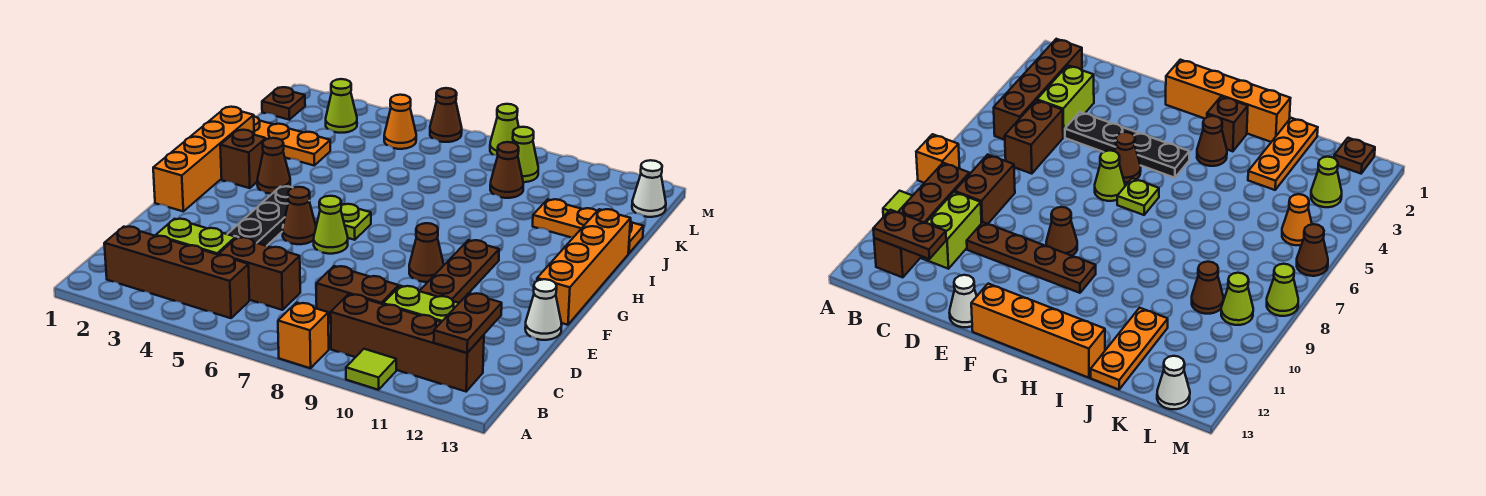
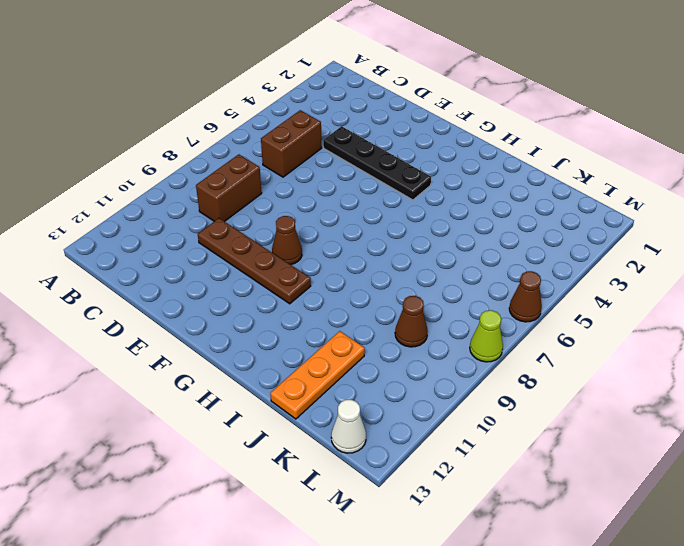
none -> orange brick A8 level 1
none -> lime tile A10 level 1
none -> brown brick B2:B5 level 1
none -> brown brick B9:B12 level 1

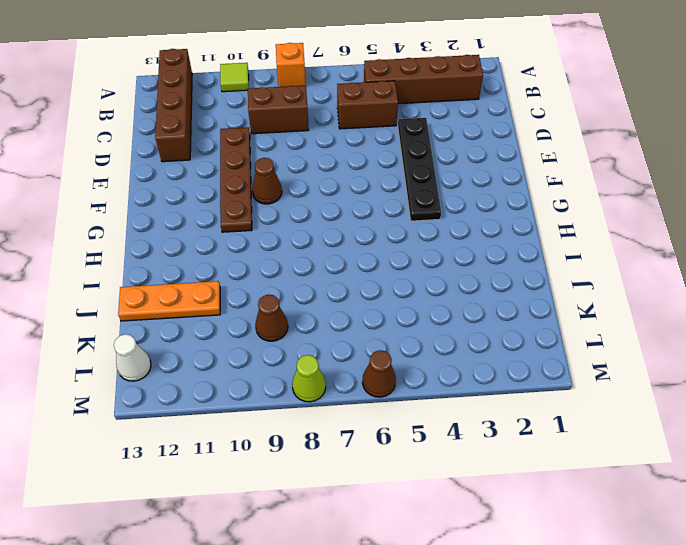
brown brick A12:D12 level 1 -> brown brick B9:B12 level 1
none -> lime brick C3:C4 level 1
none -> lime brick C10:C11 level 1
none -> white cone E13 level 1
none -> orange brick F1:I1 level 1

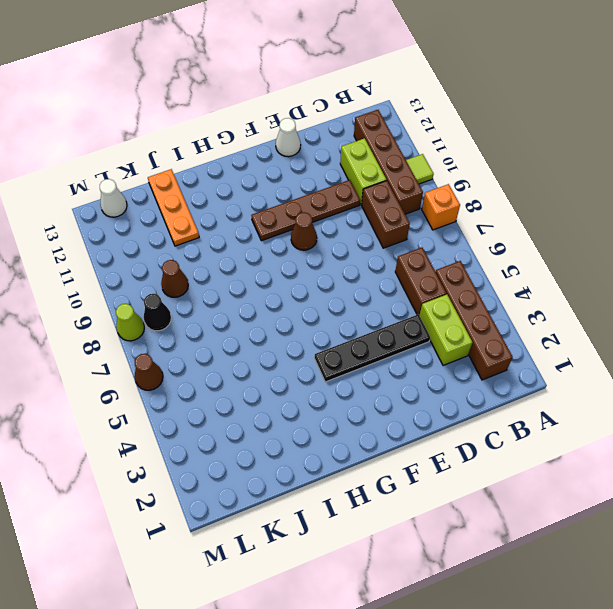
black cone L8 level 1 -> none
none -> orange brick F1:I1 level 1
none -> brown cone F5 level 1
none -> lime cone F6 level 1
none -> orange brick F13:I13 level 1

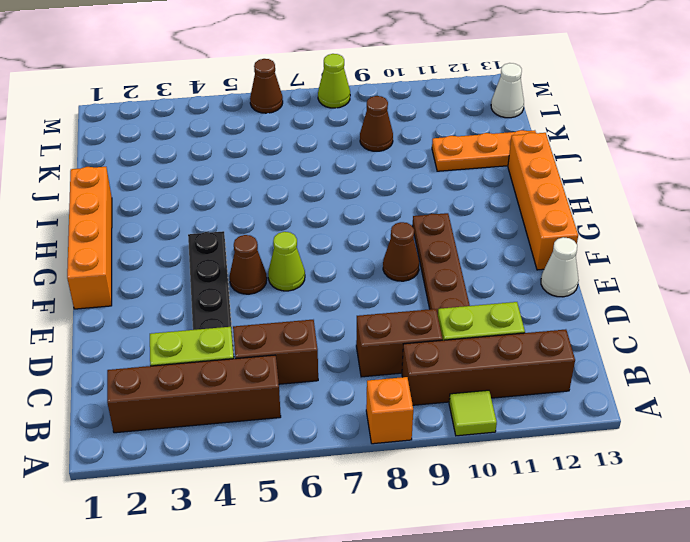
none -> lime plate G6 level 1
none -> brown brick H2 level 1
none -> brown cone H3 level 1
none -> orange plate J1:J3 level 1

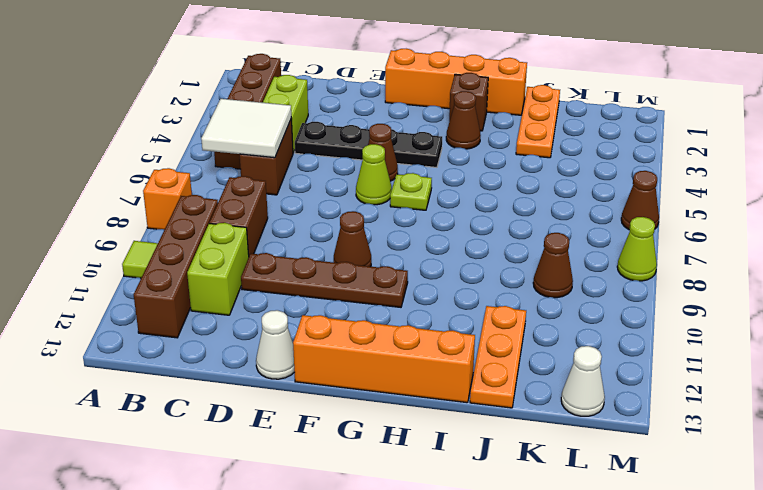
white tile B5:C6 level 2 -> none
none -> brown plate L1 level 1
none -> lime cone L3 level 1
none -> orange cone L5 level 1
none -> lime cone L9 level 1

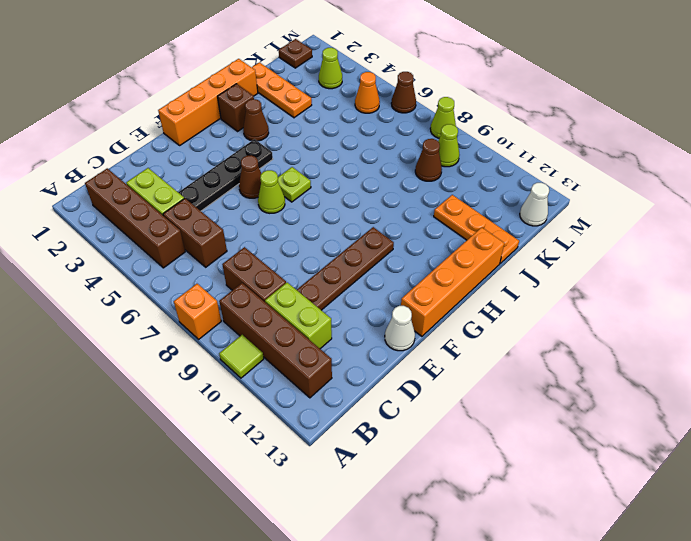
none -> brown cone F9 level 1
none -> brown plate B12:C12 level 2

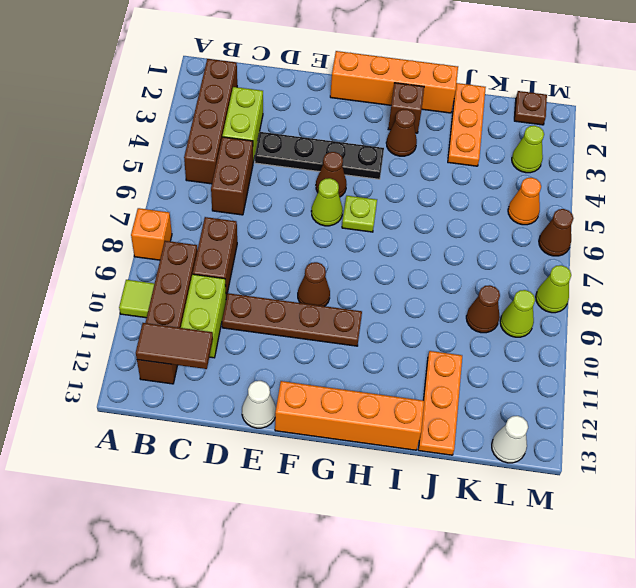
brown tile B12:C12 level 2 -> brown plate B12:C12 level 2

